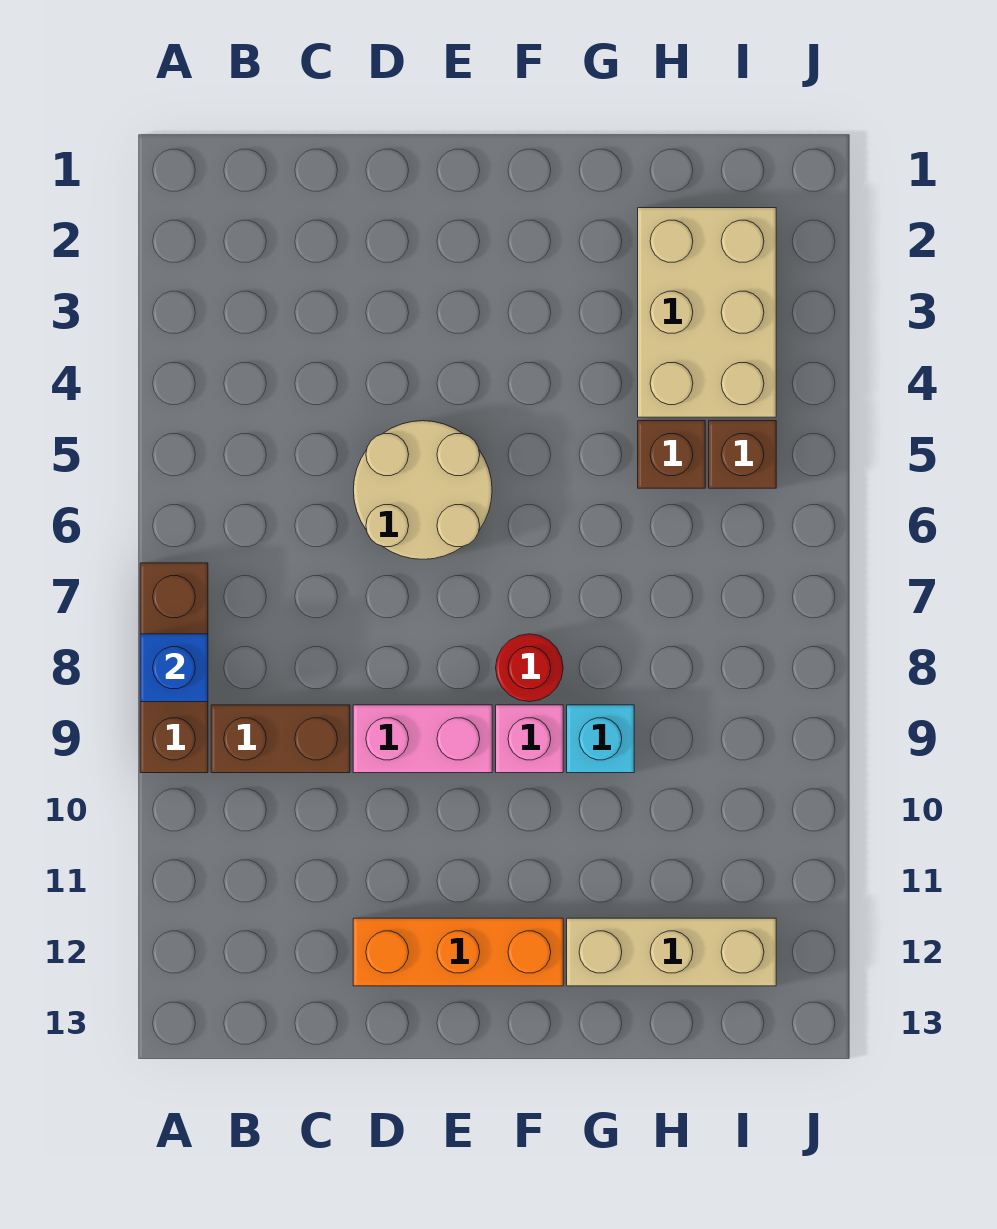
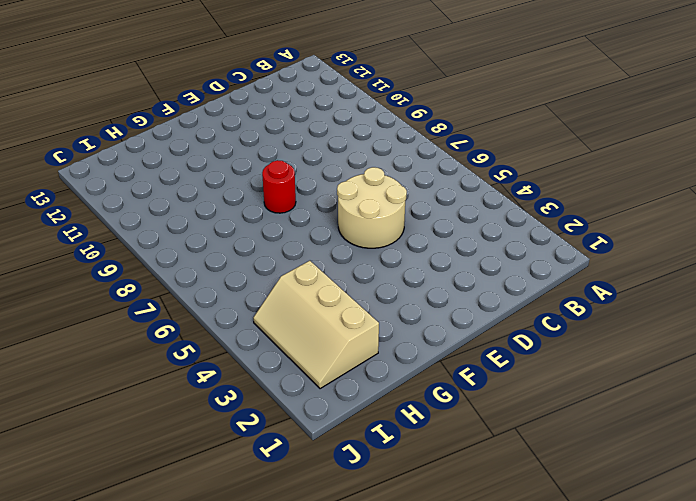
tan slope H2:I4 level 1 top H -> tan brick H2:I4 level 1
none -> brown brick A7:A9 level 1
none -> brown brick B9:C9 level 1
none -> pink brick D9:E9 level 1

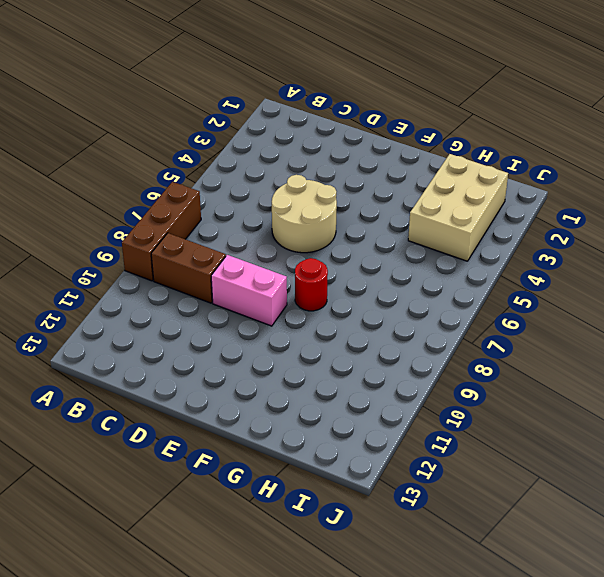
none -> orange brick D12:F12 level 1
none -> pink brick F9 level 1
none -> cyan brick G9 level 1

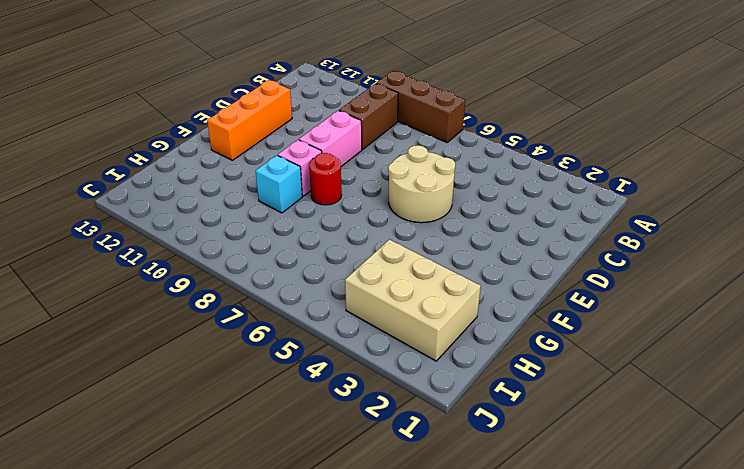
none -> tan brick G12:I12 level 1
none -> brown brick H5 level 1
none -> brown brick I5 level 1

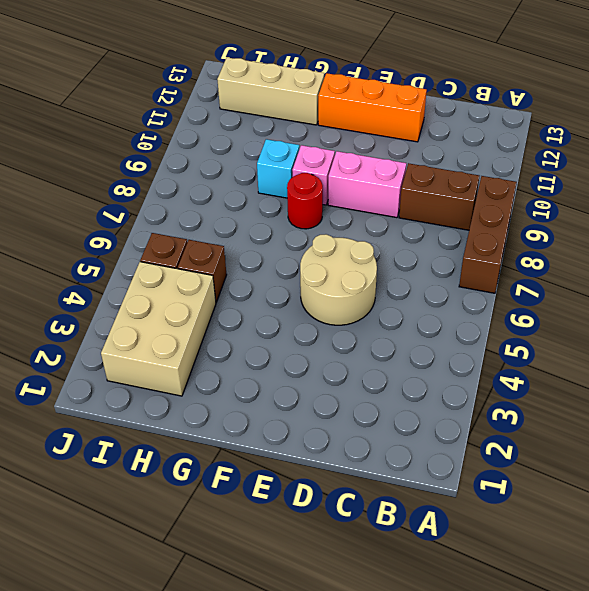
none -> blue brick A8 level 2

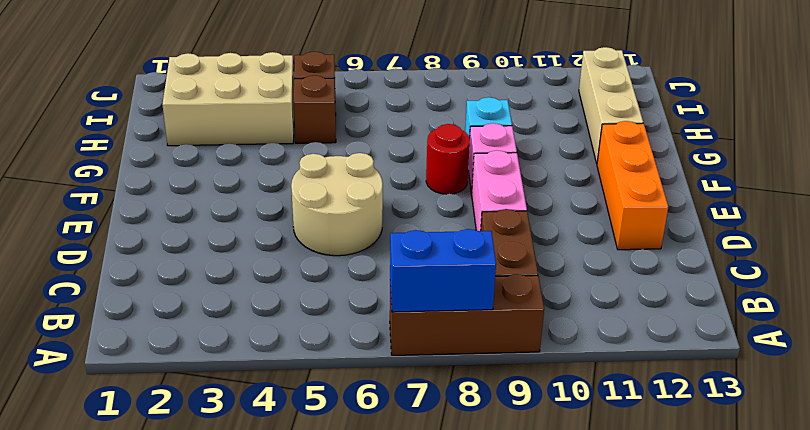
blue brick A7:A8 level 2 -> blue brick A8 level 2

